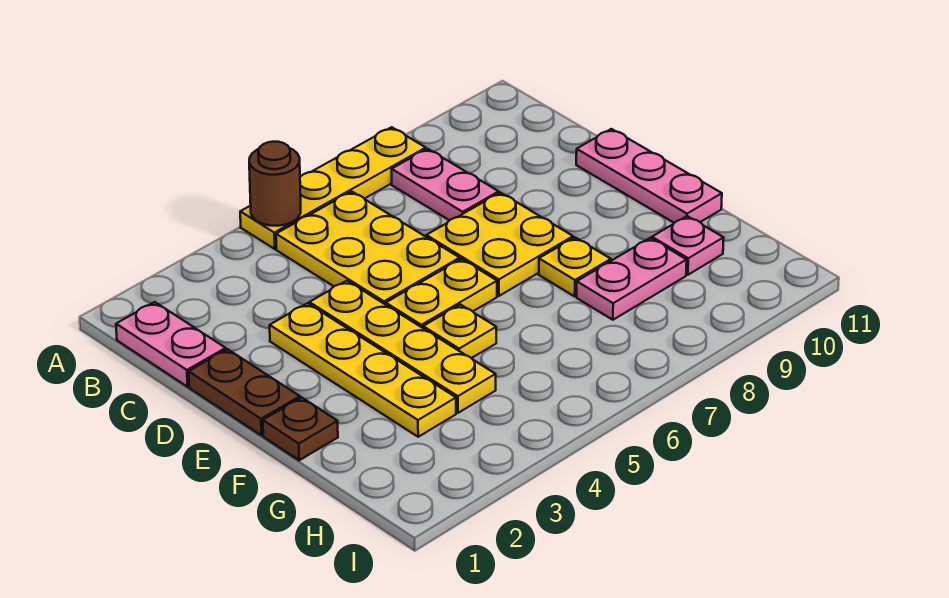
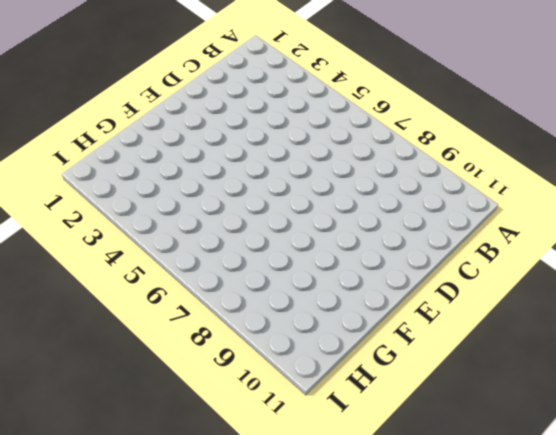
none -> yellow plate A5:A8 level 1
none -> pink plate B1:C1 level 1
none -> yellow plate B5:D6 level 1

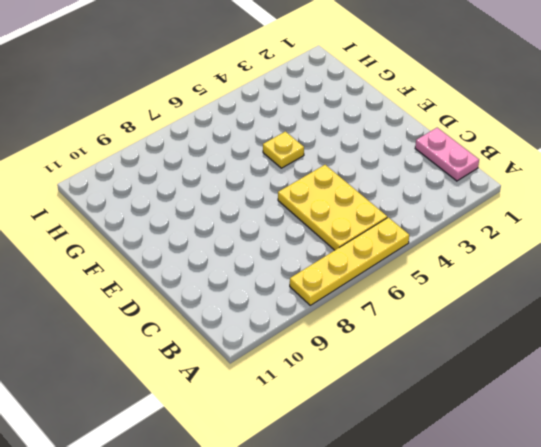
none -> pink plate B8:C8 level 1
none -> brown plate D1:E1 level 1
none -> yellow plate D3:G3 level 1

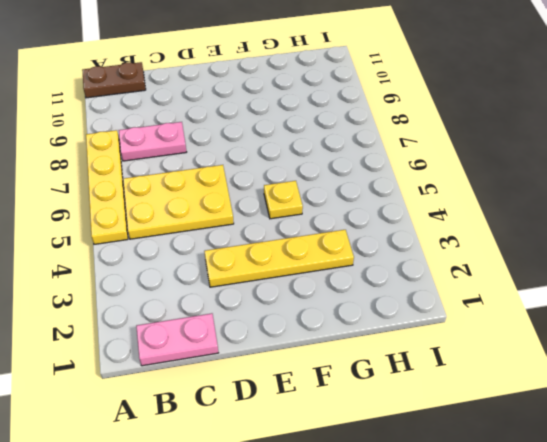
brown plate A11:B11 level 1 -> brown plate D1:E1 level 1
none -> yellow plate D4:G4 level 1
none -> yellow plate D7:E8 level 1
none -> pink plate D11:F11 level 1

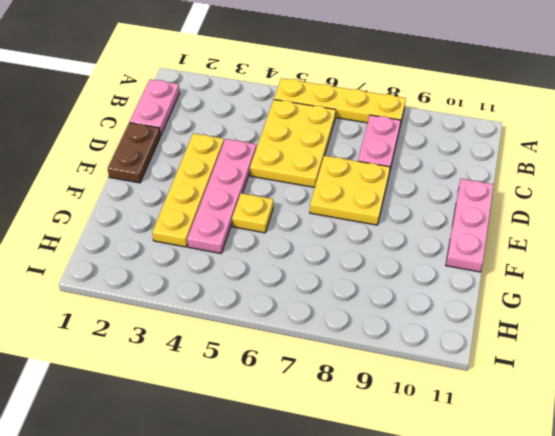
pink plate D4:G4 level 1 -> yellow plate D4:G4 level 1
none -> yellow plate E5:E6 level 1
none -> brown plate F1 level 1
none -> yellow plate F8 level 1

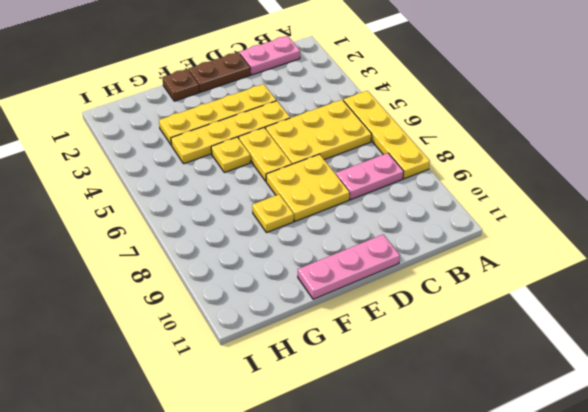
none -> pink plate G8:G9 level 1
none -> pink plate G10 level 1
none -> brown round brick A5 level 2

